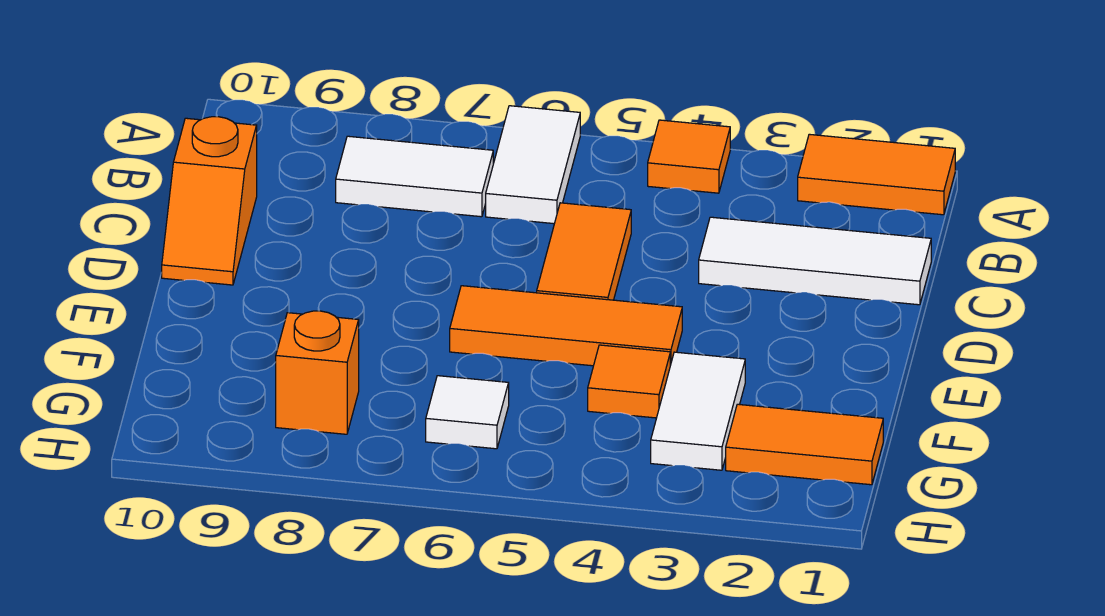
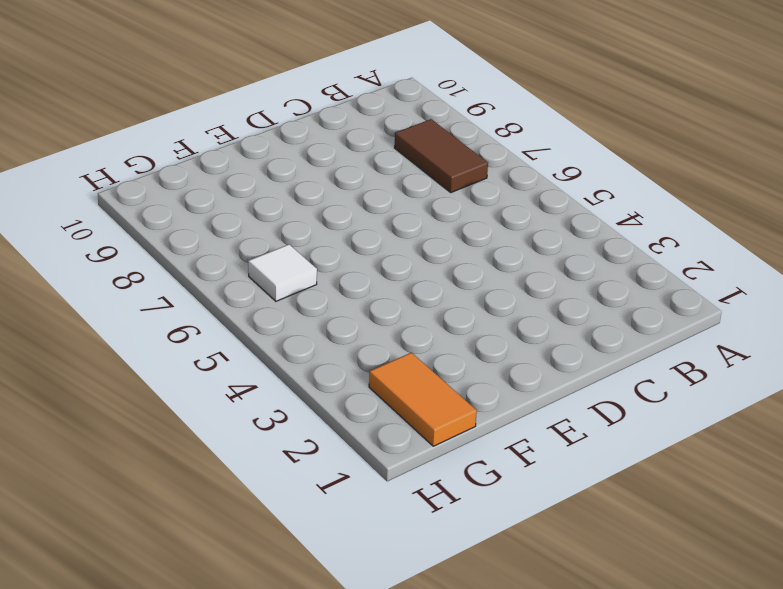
brown tile B7:B8 level 1 -> white tile B7:B8 level 1
none -> orange tile A1:A2 level 1
none -> orange tile A4 level 1
none -> white tile A6:B6 level 1

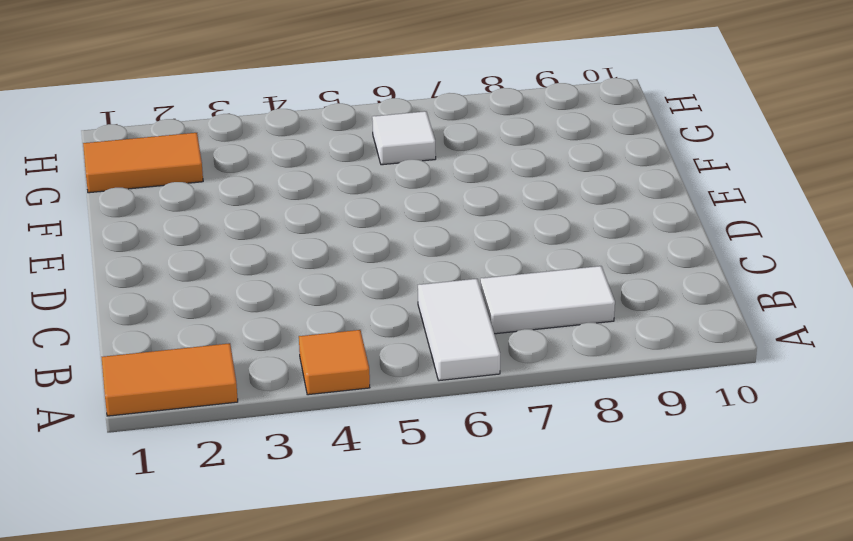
none -> white tile C1:C3 level 1
none -> orange tile C5:D5 level 1
none -> orange slope C10:D10 level 1 top C

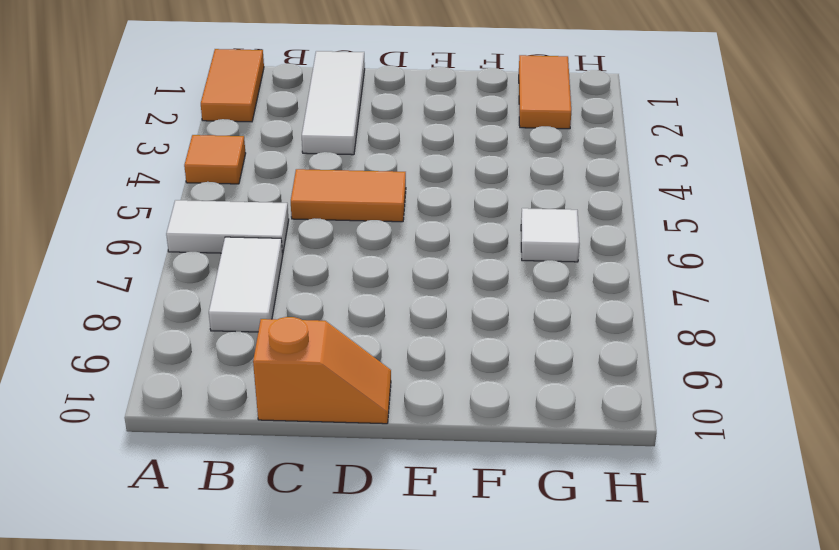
none -> orange tile E4:E6 level 1
none -> white tile F3:G3 level 1
none -> orange tile F4 level 1

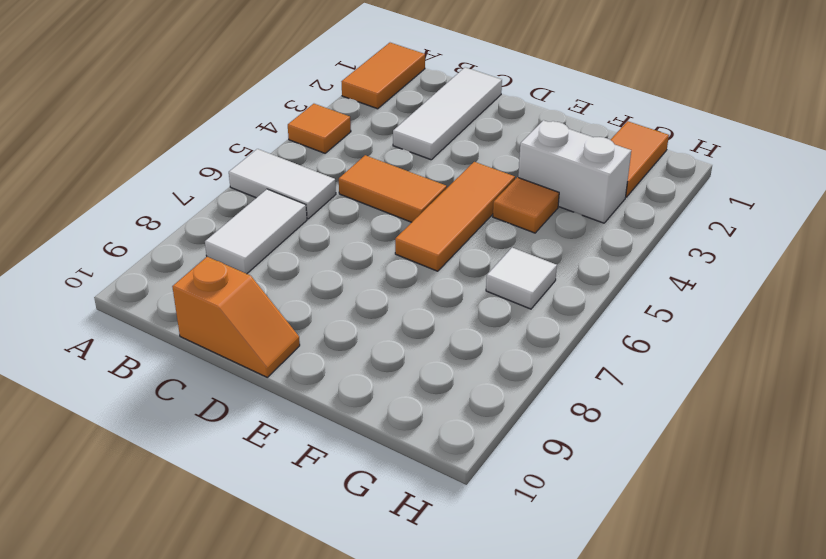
white brick F3:G3 level 1 -> white tile F3:G3 level 1
none -> orange brick G8 level 1

